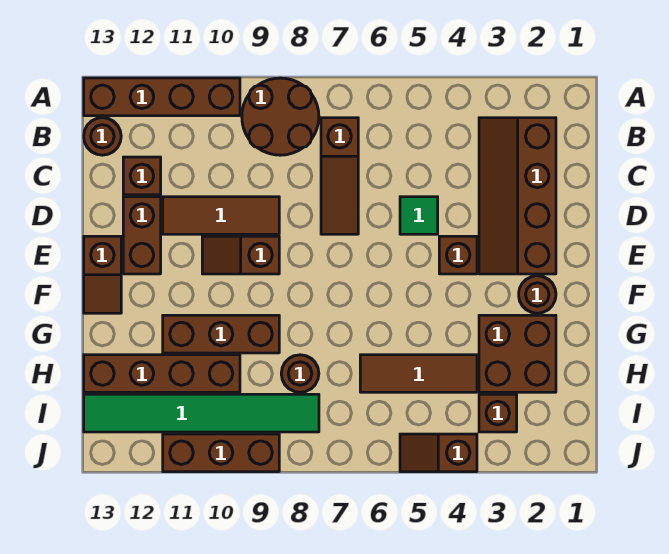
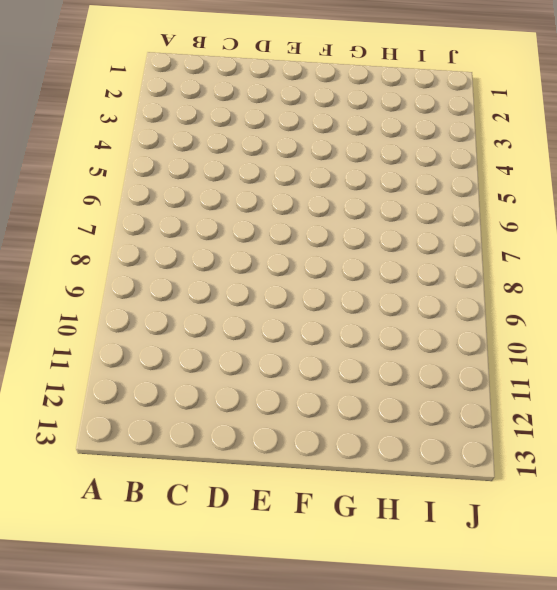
none -> brown round brick A8:B9 level 1
none -> brown brick A10:A13 level 1
none -> brown slope B2:E3 level 1 top 2

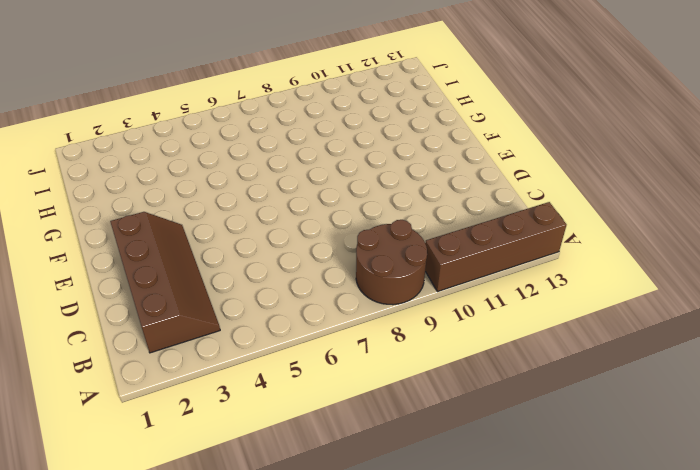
none -> brown slope B7:D7 level 1 top B
none -> brown round brick B13 level 1
none -> brown brick C12 level 1

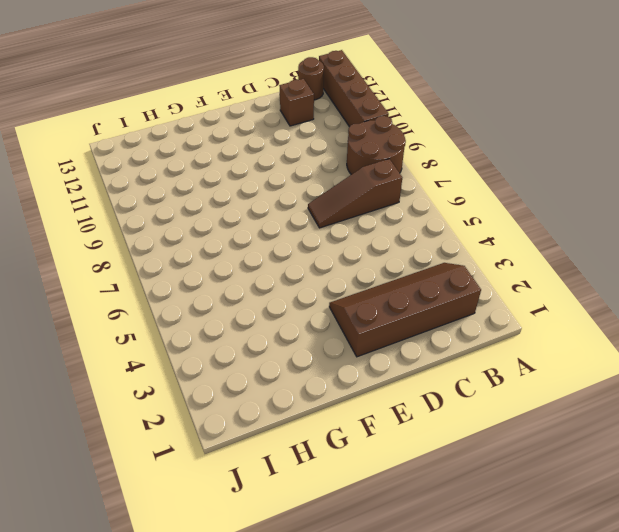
none -> green tile D5 level 1
none -> brown tile D9:D11 level 1
none -> brown brick D12:E12 level 1

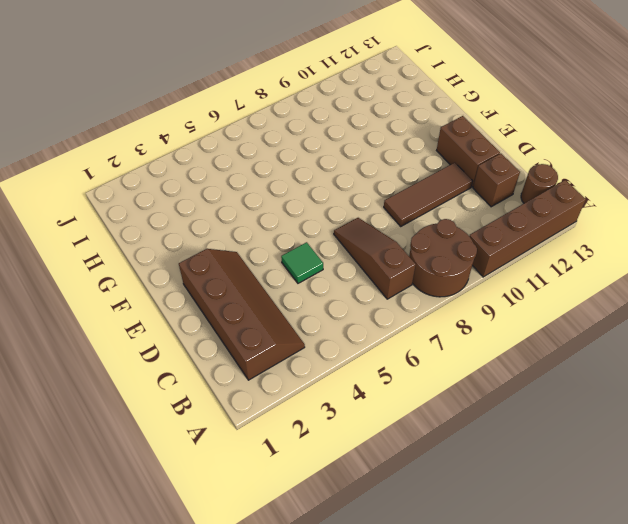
none -> brown brick E4 level 1
none -> brown slope E9:E10 level 1 top 9
none -> brown slope E13:F13 level 1 top E

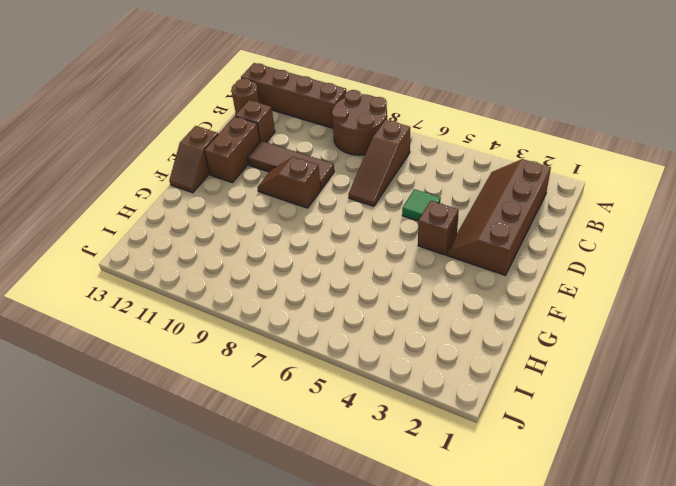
none -> brown round brick F2 level 1
none -> brown brick G2:H3 level 1
none -> brown brick G9:G11 level 1

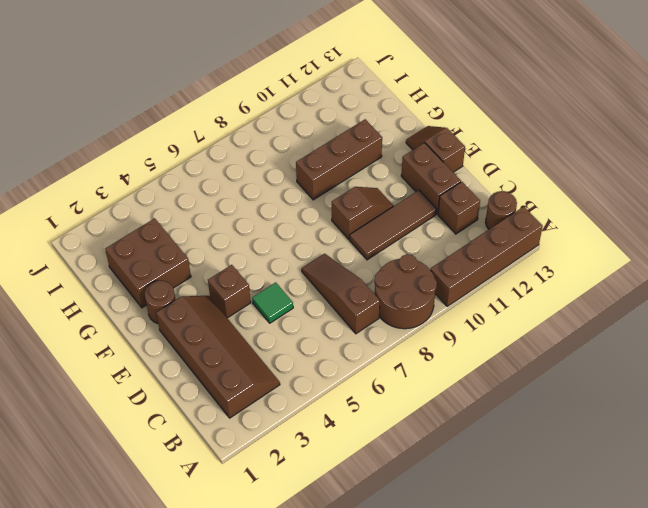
none -> brown tile H4:H6 level 1
none -> brown round brick H8 level 1
none -> brown brick H10:H13 level 1

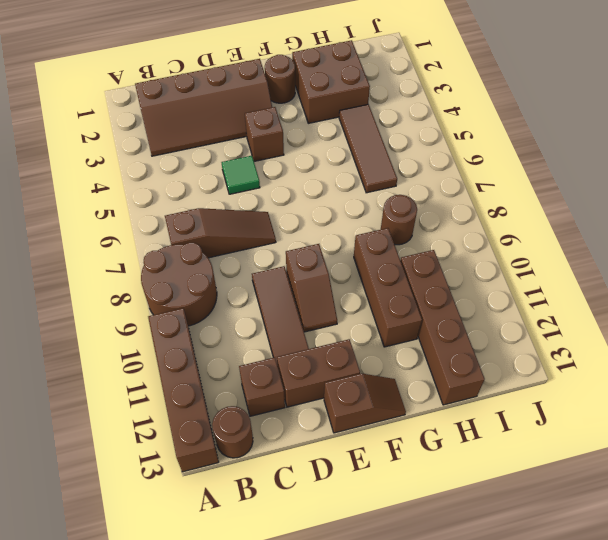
none -> brown brick I3 level 1
none -> green tile I8:I13 level 1
none -> brown slope J4:J5 level 1 top 4

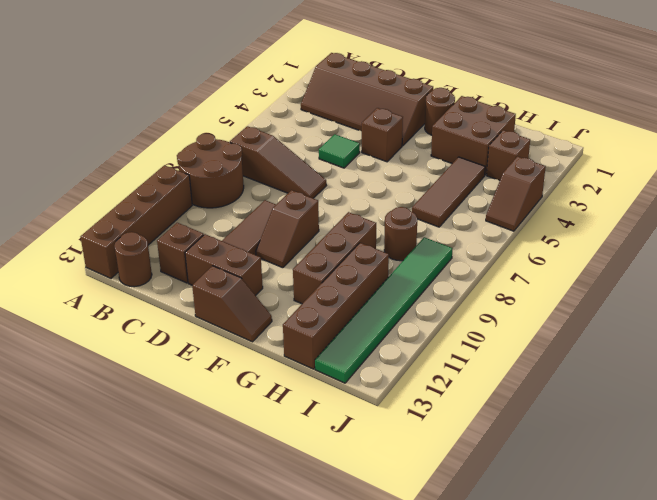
none -> brown brick J9:J11 level 1

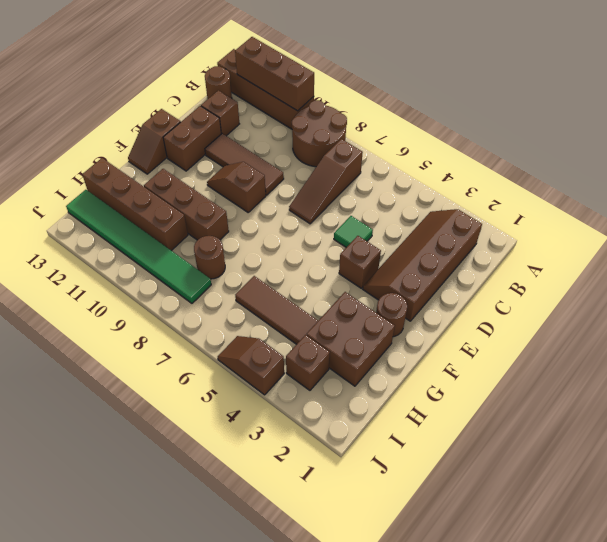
brown brick A10:A12 level 2 -> brown brick J9:J11 level 1

